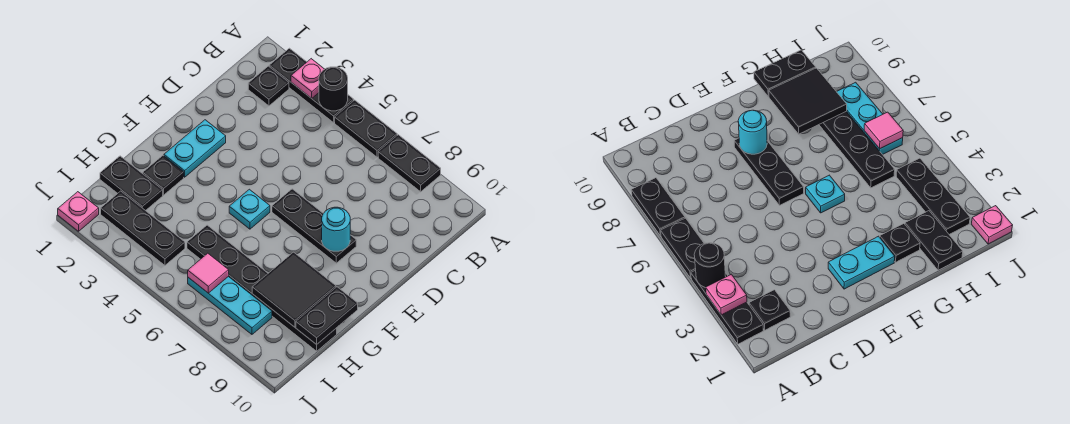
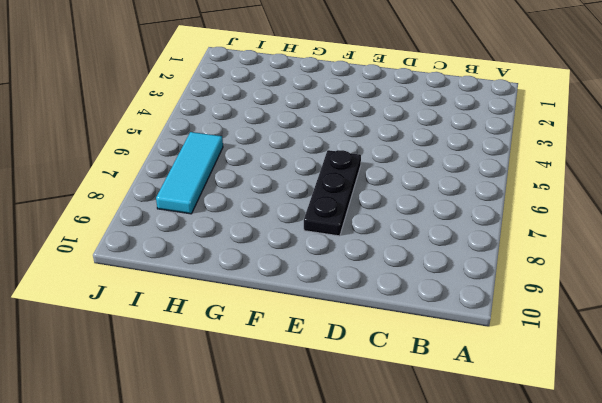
cyan tile I6:I8 level 1 -> cyan plate I6:I8 level 1
none -> black plate A2:A4 level 1
none -> black plate A5:A6 level 1
none -> black plate A7:A8 level 1

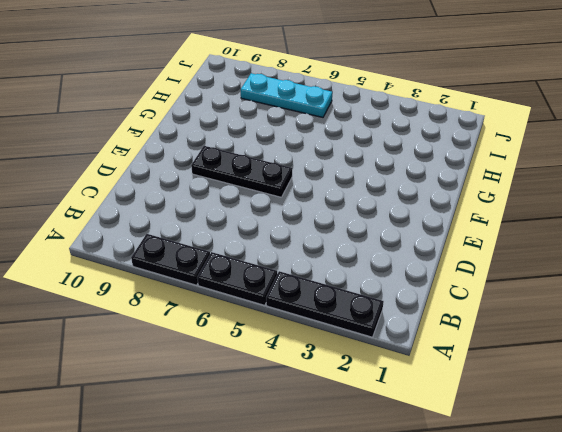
none -> black plate B2 level 1
none -> cyan plate E2:F2 level 1
none -> cyan plate F5 level 1

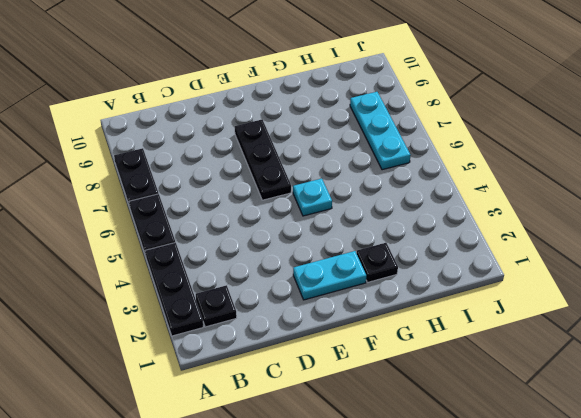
none -> black plate H1:H2 level 1
none -> black plate H5:H10 level 1
none -> black plate I2:I4 level 1

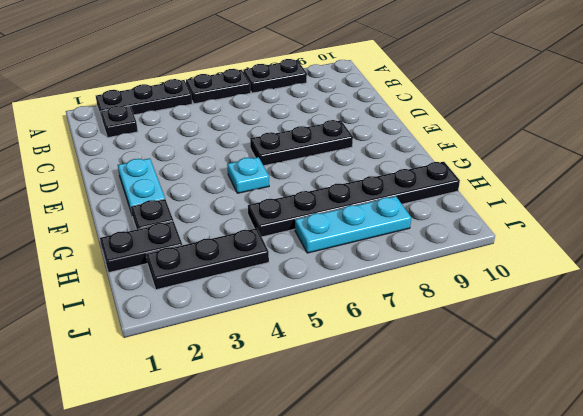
none -> pink plate J1 level 1
none -> pink plate A3 level 2
none -> black round brick A4 level 2

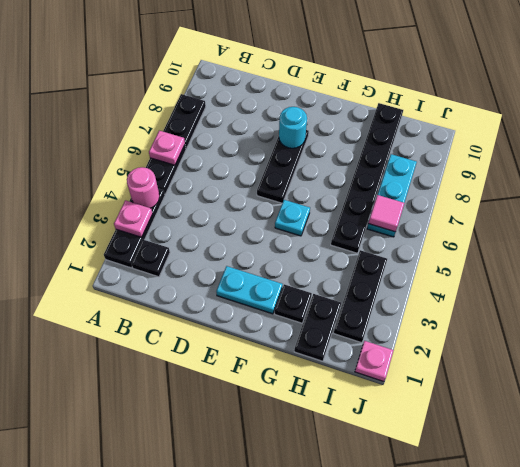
pink round brick A4 level 2 -> black round brick A4 level 2
pink plate A6 level 2 -> none
none -> black tile G8:H9 level 2
none -> black plate G10:H10 level 2

